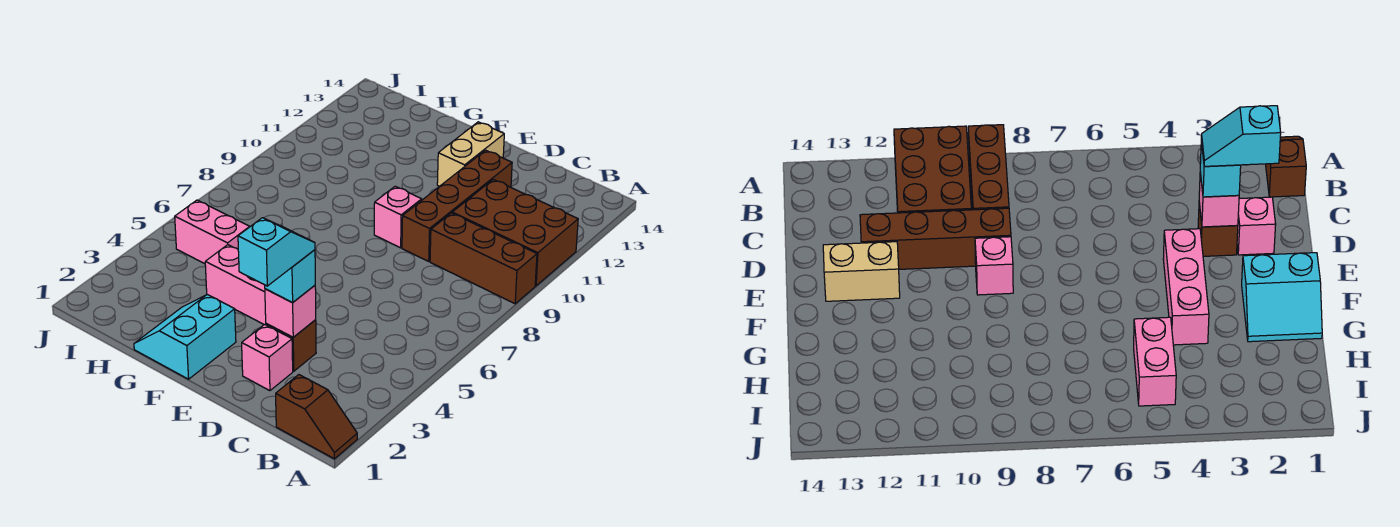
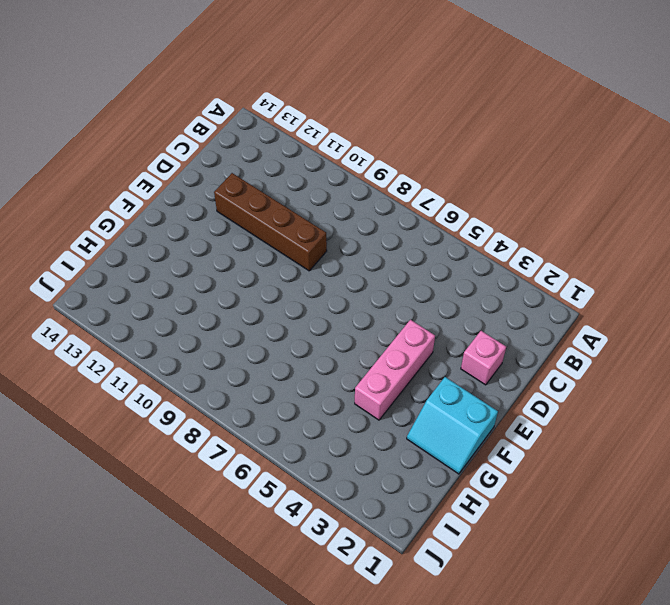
none -> brown slope A1:B1 level 1 top B
none -> brown brick A9:C9 level 1
none -> brown brick A10:C11 level 1

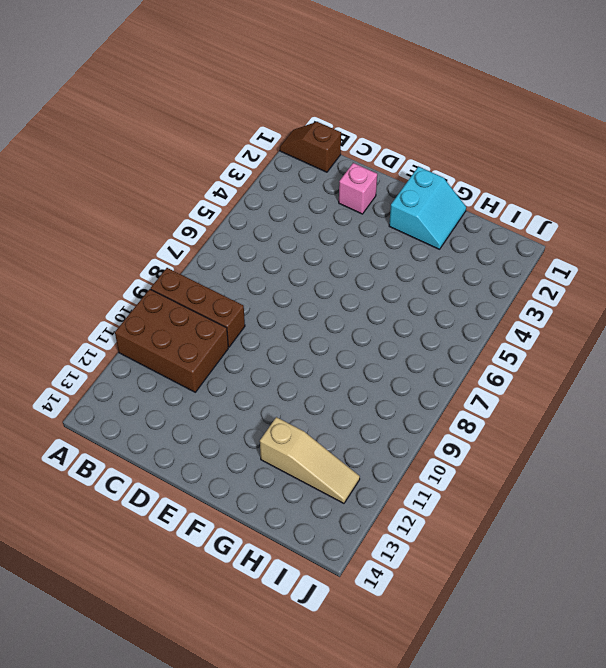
tan slope G12:I12 level 1 top G -> none
none -> brown brick D3 level 1
none -> brown brick D9:D12 level 1
none -> pink brick E4:G4 level 1

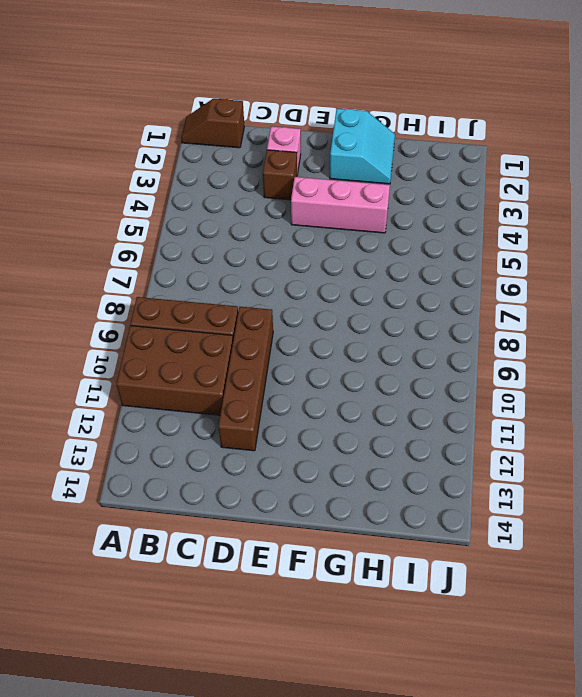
none -> pink brick E9 level 1
none -> tan brick E12:E13 level 1
none -> pink brick H5:I5 level 1

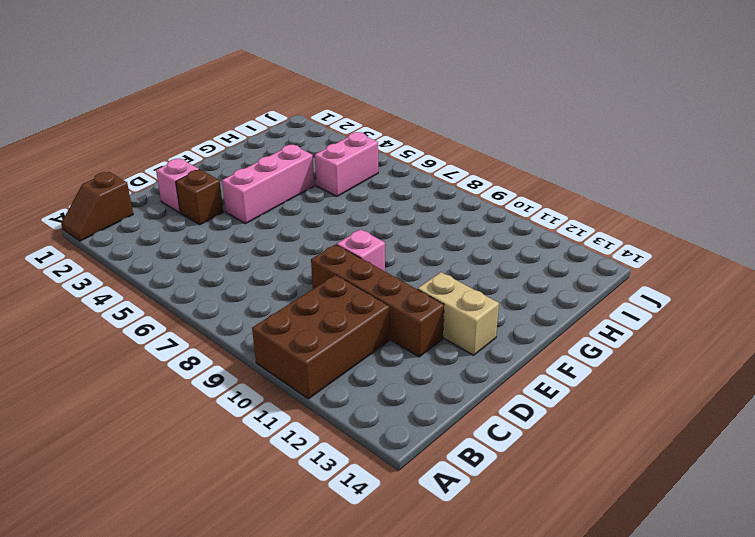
none -> brown brick A9:C9 level 1
none -> cyan slope F1:G2 level 1 top F
none -> pink brick D3 level 2

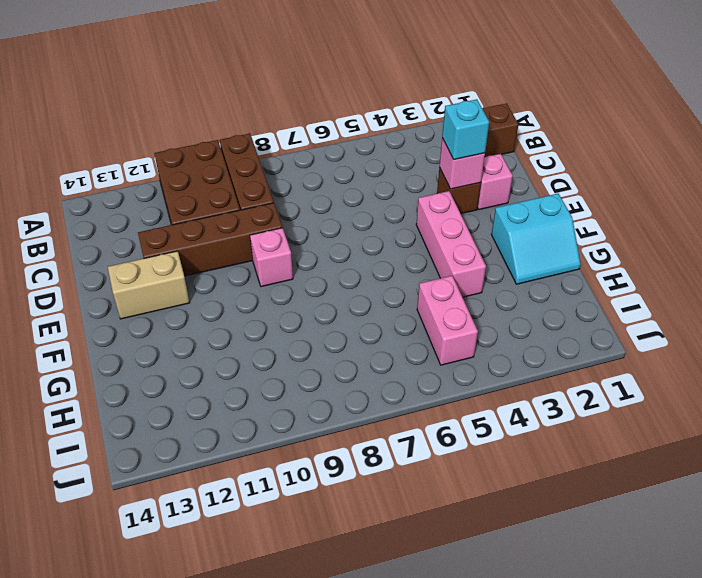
none -> cyan slope D2:D3 level 4 top 2

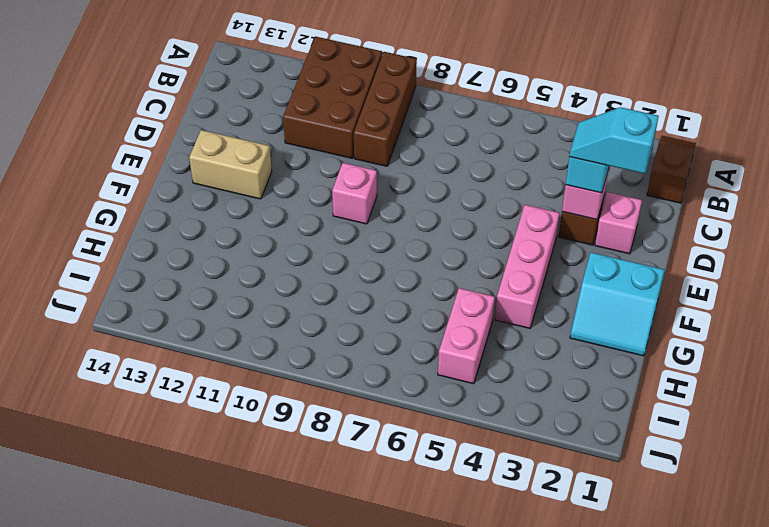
none -> brown brick D9:D12 level 1

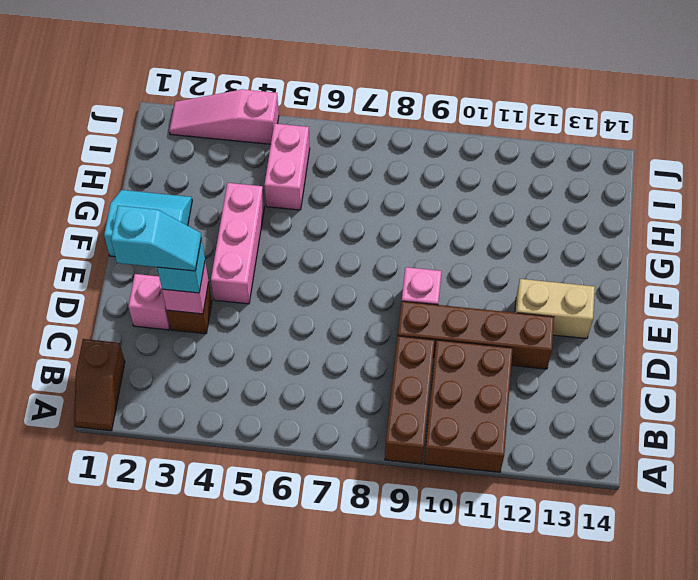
pink slope J2:J4 level 1 top 4 -> none

